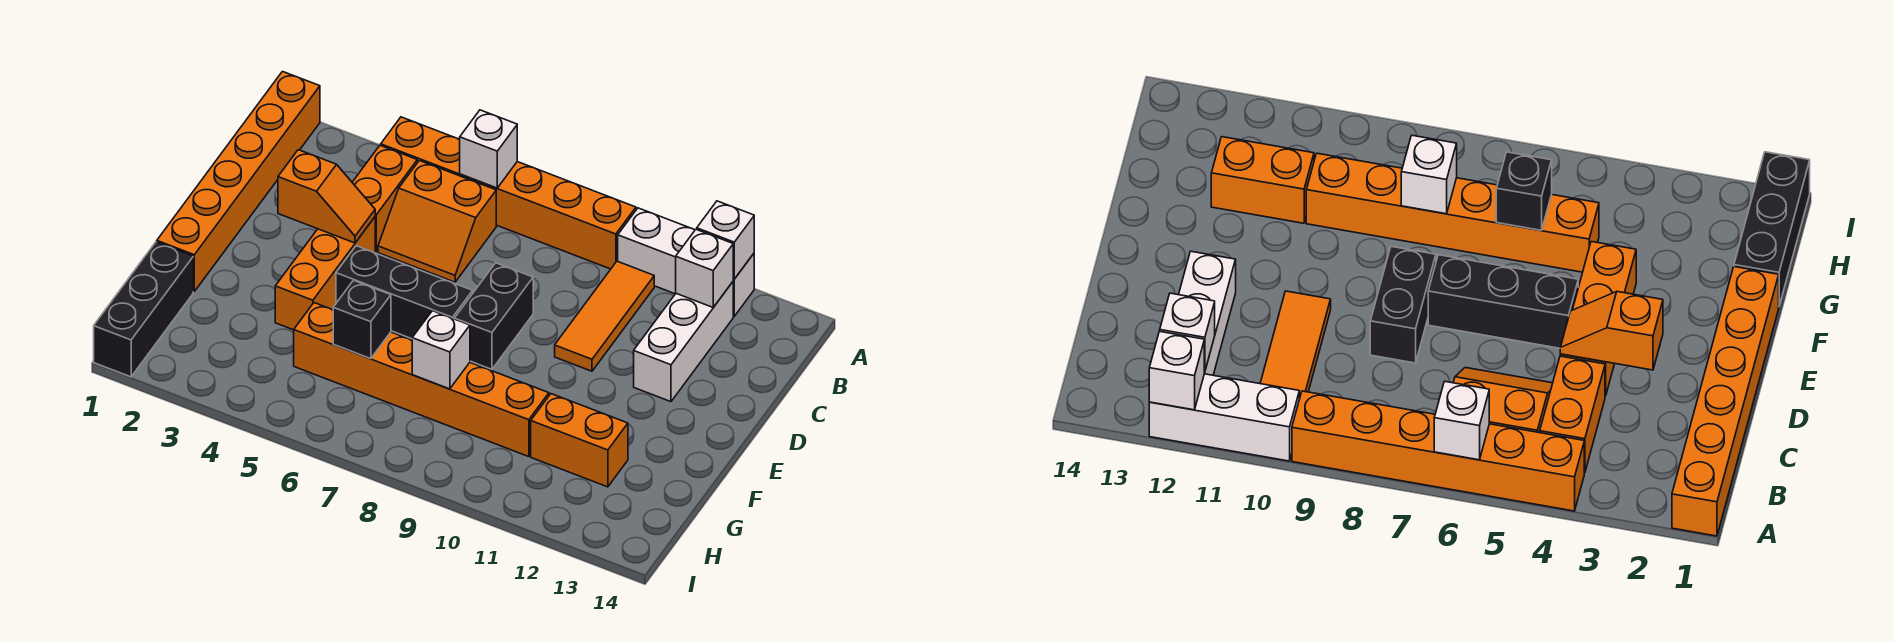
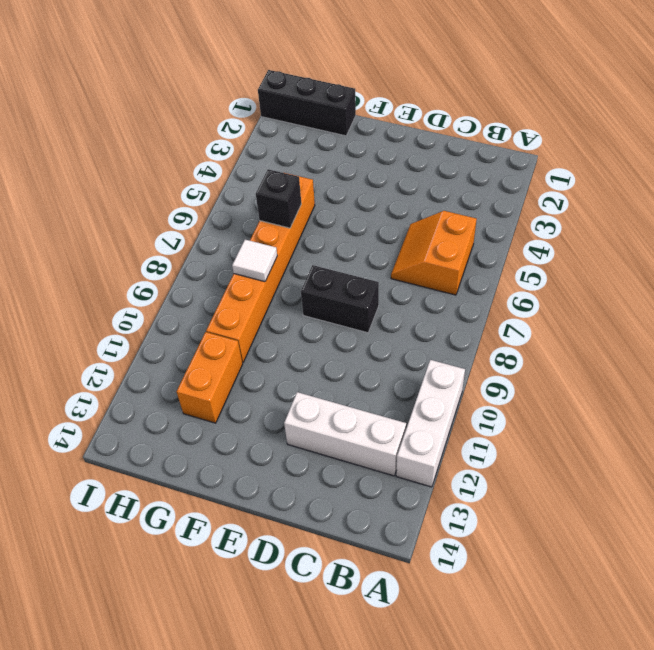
white tile G8 level 2 -> white brick G8 level 2
none -> orange brick A1:F1 level 1
none -> orange brick A4:A9 level 1
none -> orange brick B4:C4 level 1

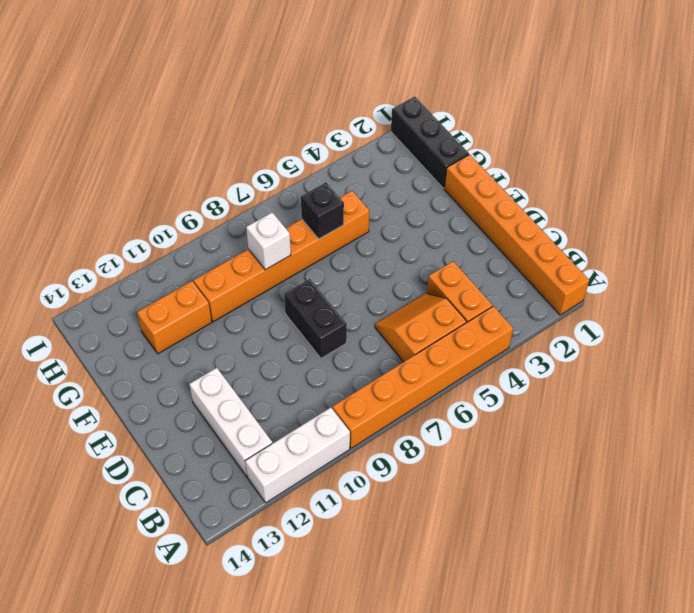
none -> orange tile B10:D10 level 1
none -> orange brick D4:F4 level 1
none -> black brick E5:E7 level 1

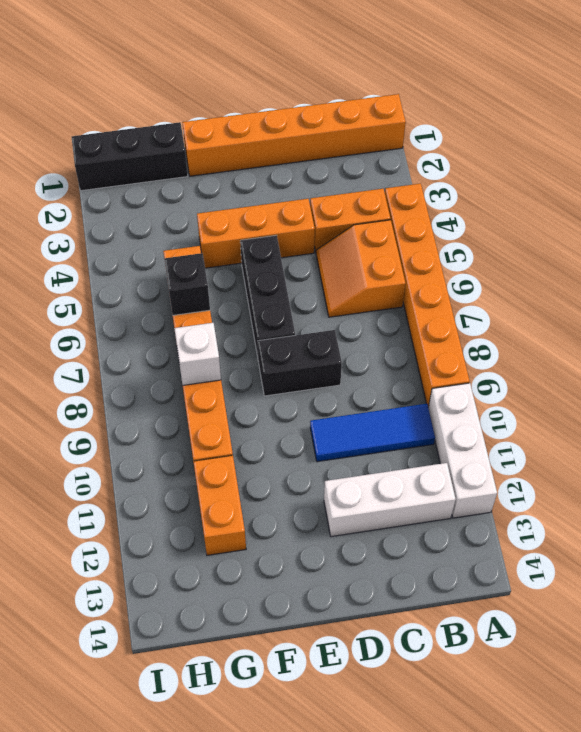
blue tile B10:D10 level 1 -> orange tile B10:D10 level 1
none -> white brick A6 level 2
none -> white brick A12 level 2
none -> white brick B12 level 2

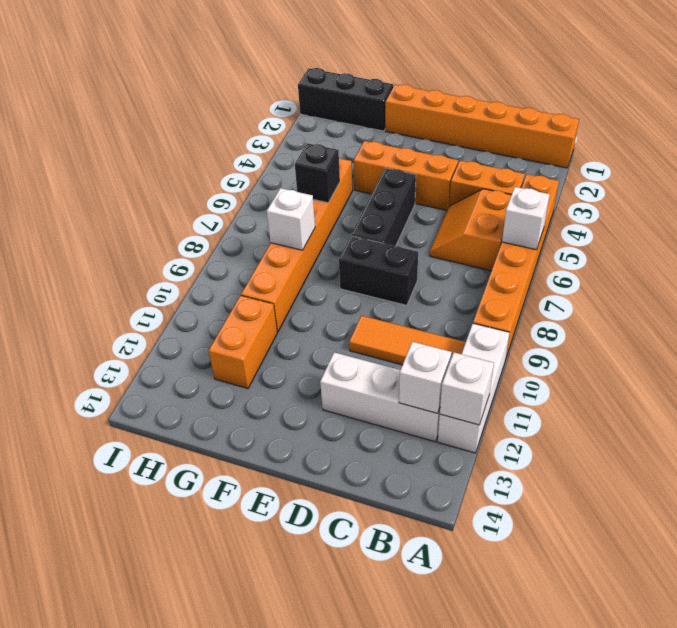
none -> orange slope D3:D4 level 2 top 3

